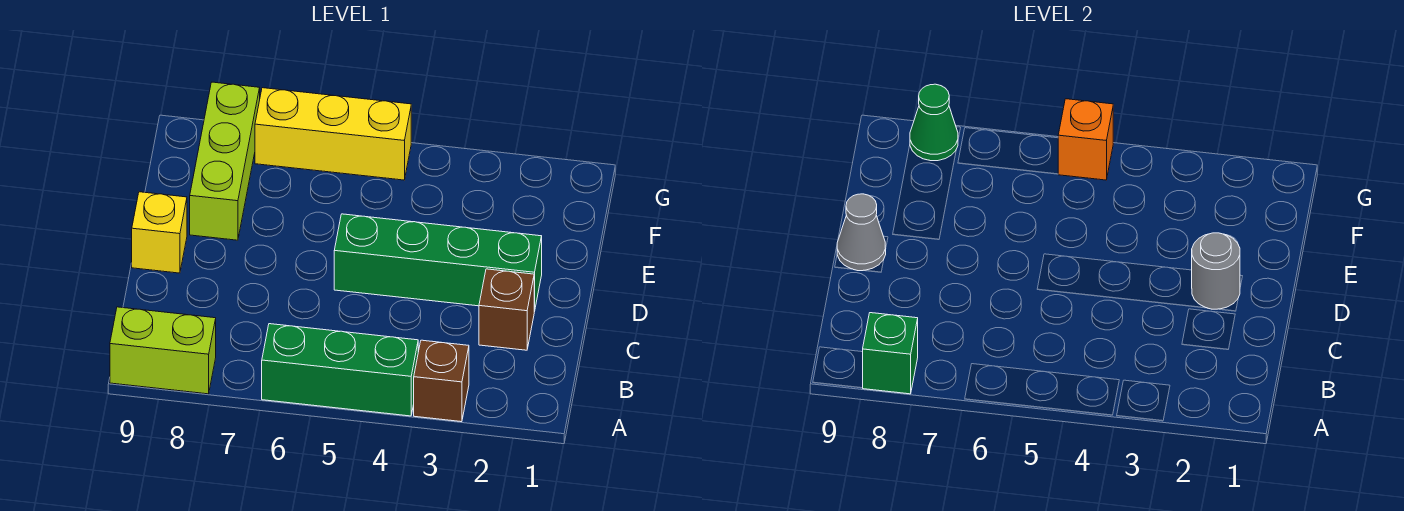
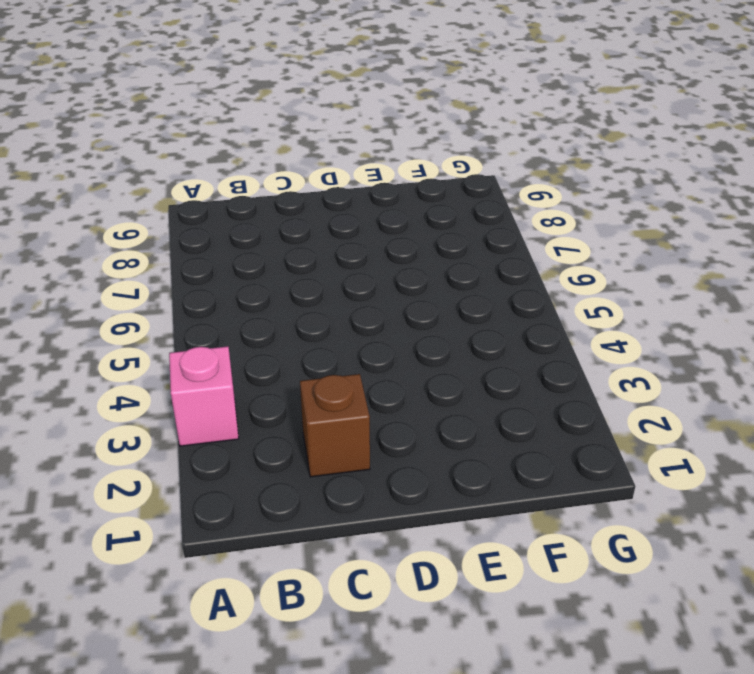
pink brick A3 level 1 -> brown brick A3 level 1
none -> green brick A4:A6 level 1
none -> lime brick A8:A9 level 1
none -> green brick D2:D5 level 1

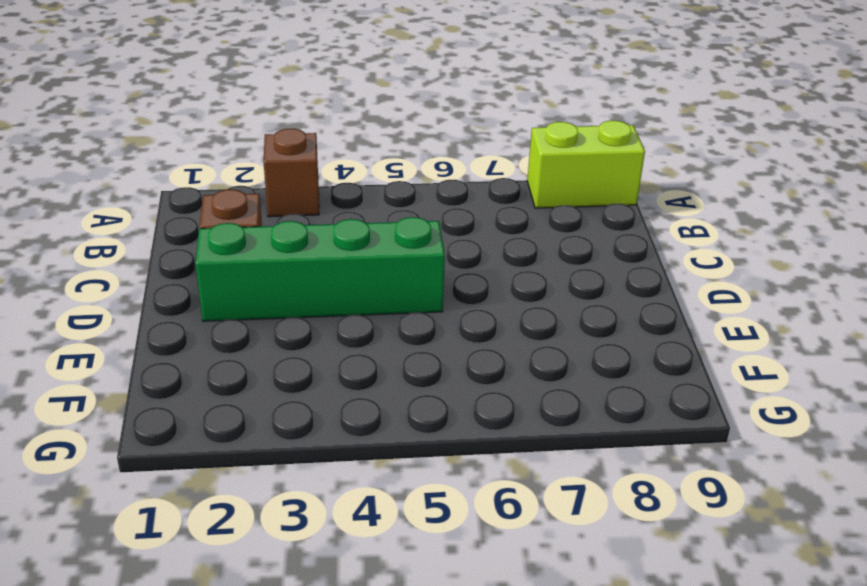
none -> green brick A4:A6 level 1
none -> yellow brick D9 level 1
none -> lime brick E8:G8 level 1

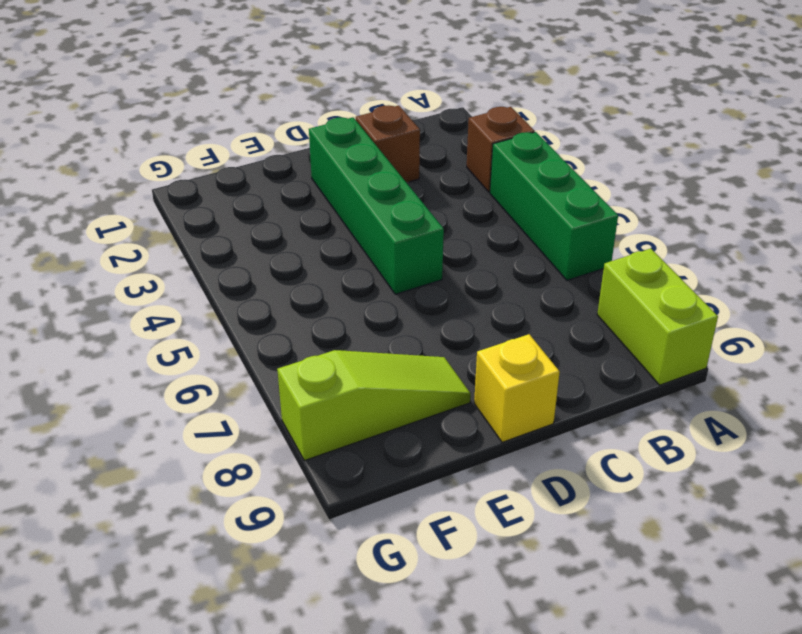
lime slope E8:G8 level 1 top G -> lime brick E8:G8 level 1
none -> yellow brick G5:G7 level 1
none -> green brick A8 level 2
none -> grey round brick D2 level 2

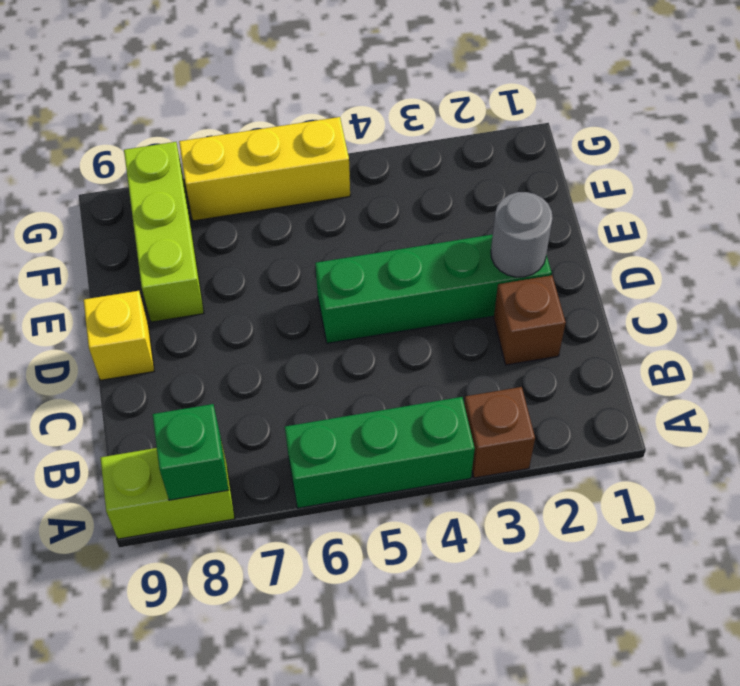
none -> grey cone D9 level 2
none -> orange brick G5 level 2
none -> green cone G8 level 2

